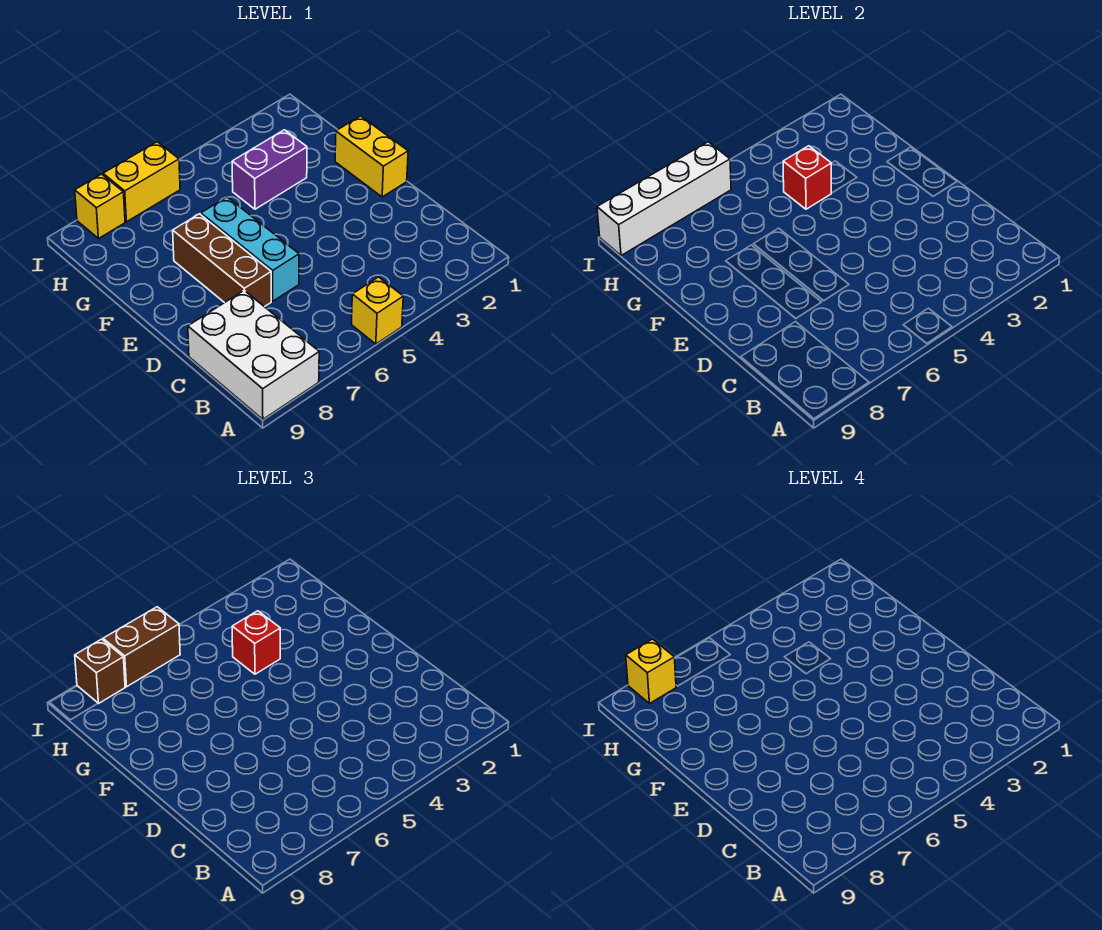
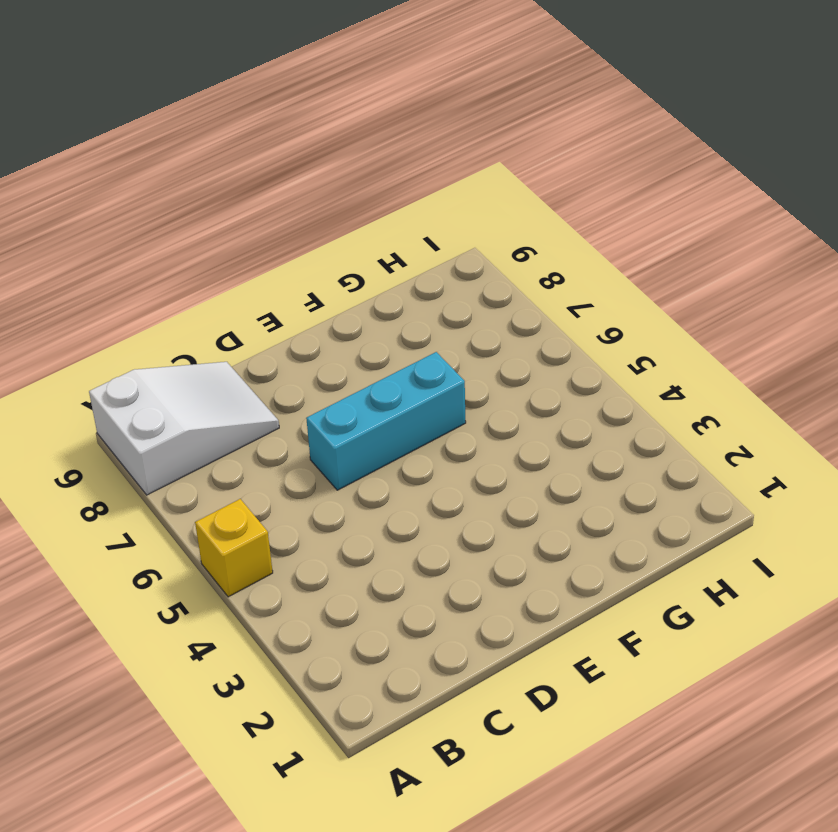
white slope A8:C9 level 1 top A -> white brick A8:C9 level 1
none -> brown brick D7:F7 level 1
none -> yellow brick E1:F1 level 1
none -> purple brick G3:G4 level 1

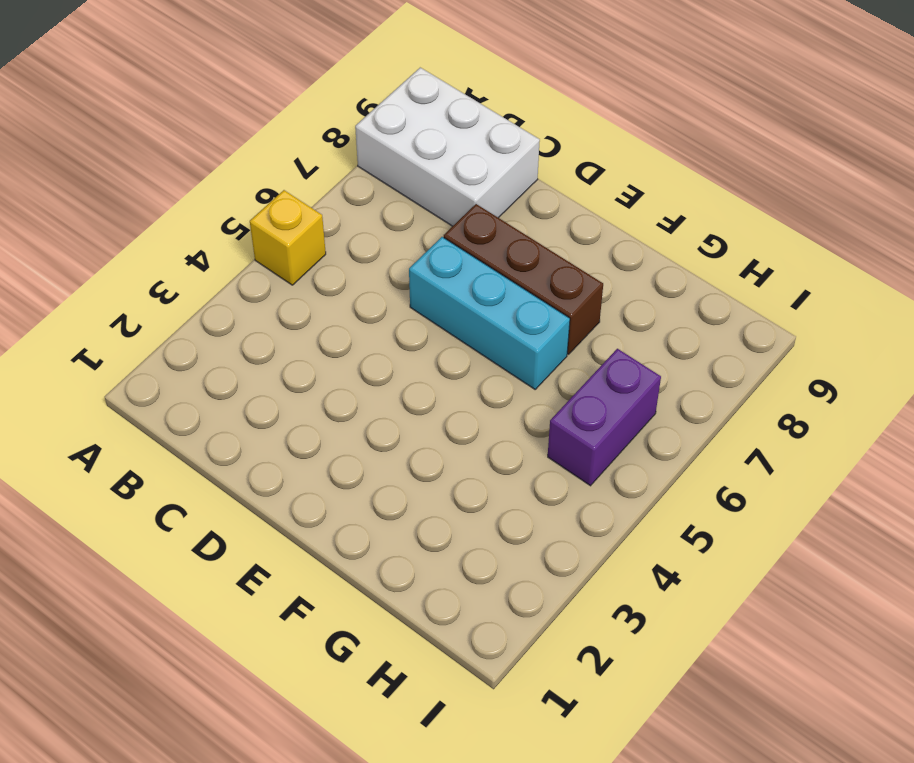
purple brick H5:H6 level 1 -> purple brick G3:G4 level 1
none -> yellow brick E1:F1 level 1
none -> yellow brick I6:I7 level 1
none -> yellow brick I8 level 1

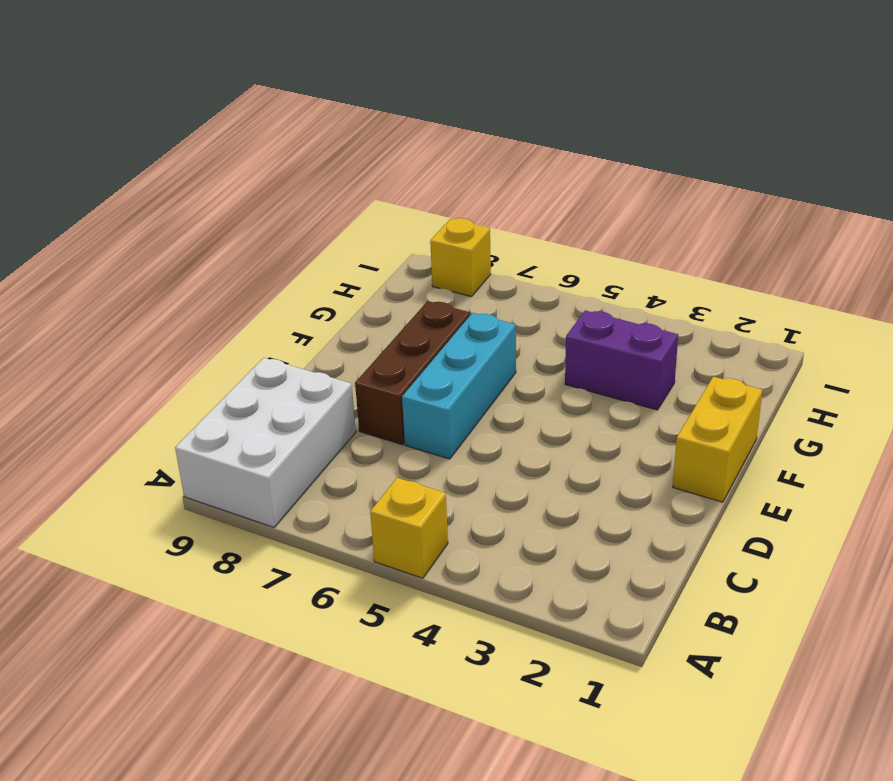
none -> yellow brick I6:I7 level 1
none -> red brick G4 level 2
none -> white brick I6:I9 level 2

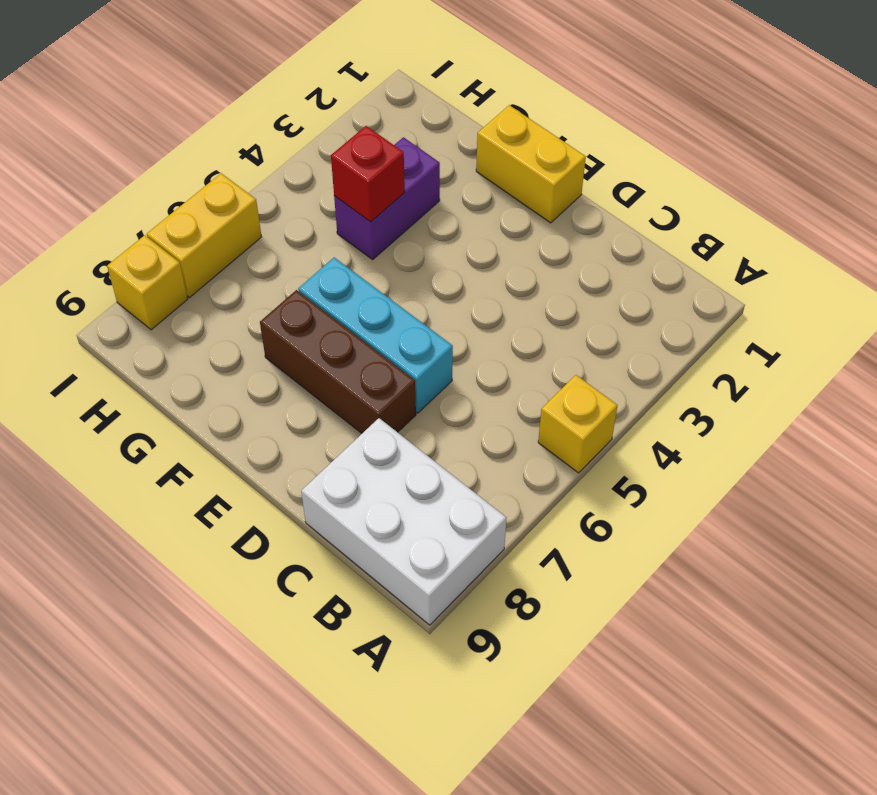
none -> white brick I6:I9 level 2
none -> red brick G4 level 3
none -> brown brick I6:I7 level 3

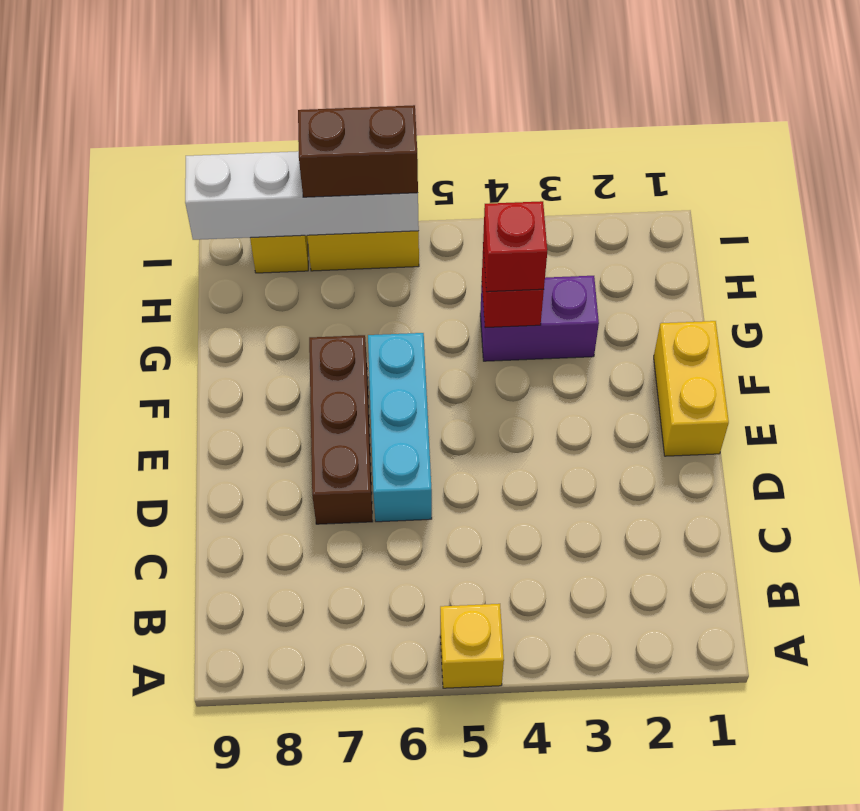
none -> white brick A8:C9 level 1
none -> brown brick I8 level 3
none -> yellow brick I8 level 4

